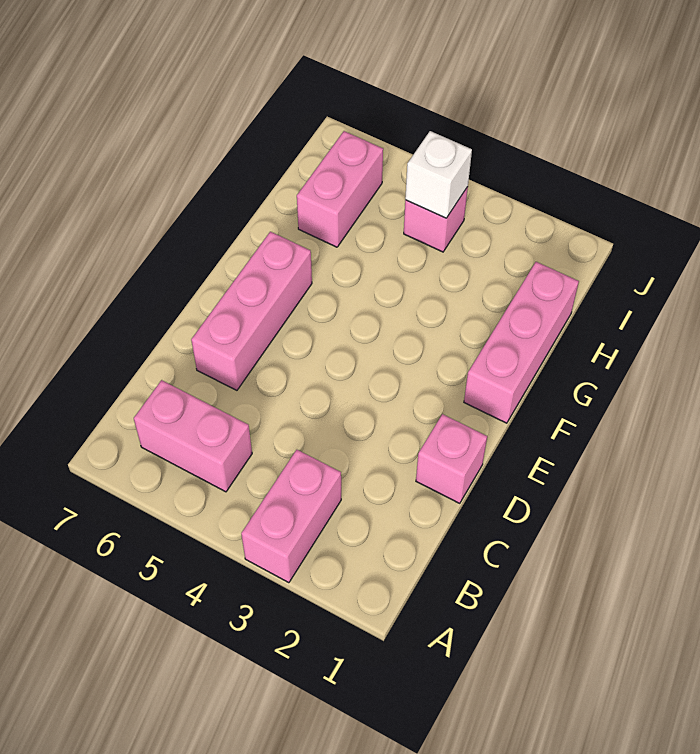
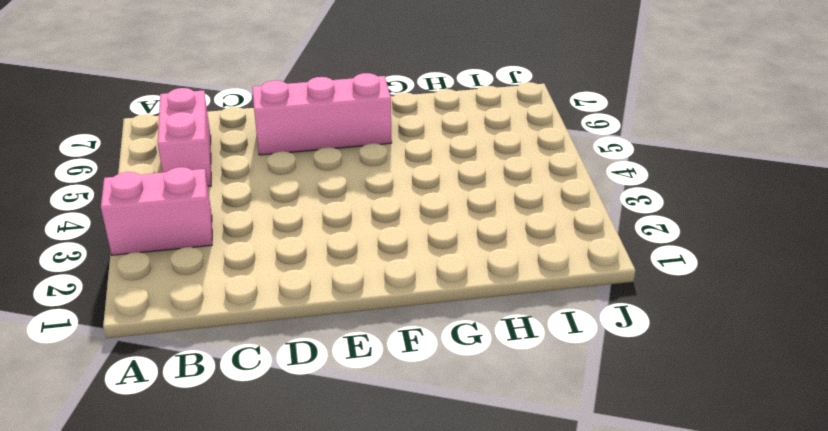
none -> pink brick D1 level 1
none -> pink brick F1:H1 level 1

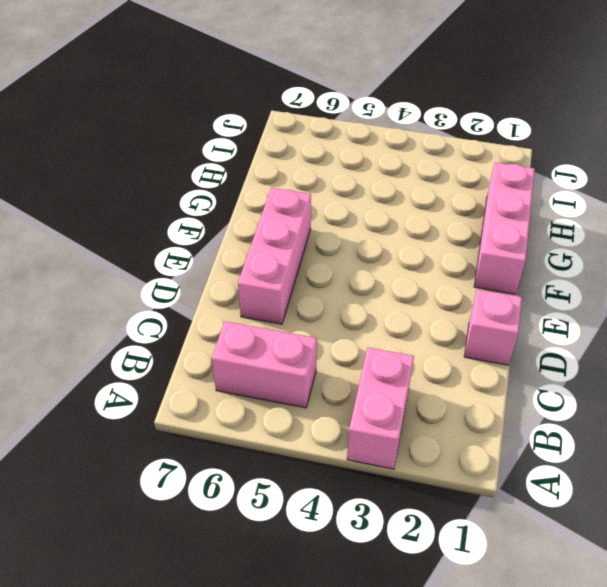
none -> pink brick H6:I6 level 1
none -> pink brick I4 level 1

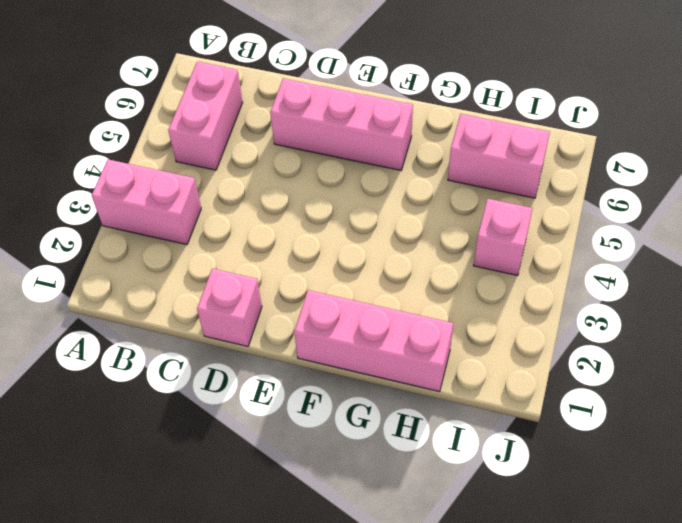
none -> white brick I4 level 2

